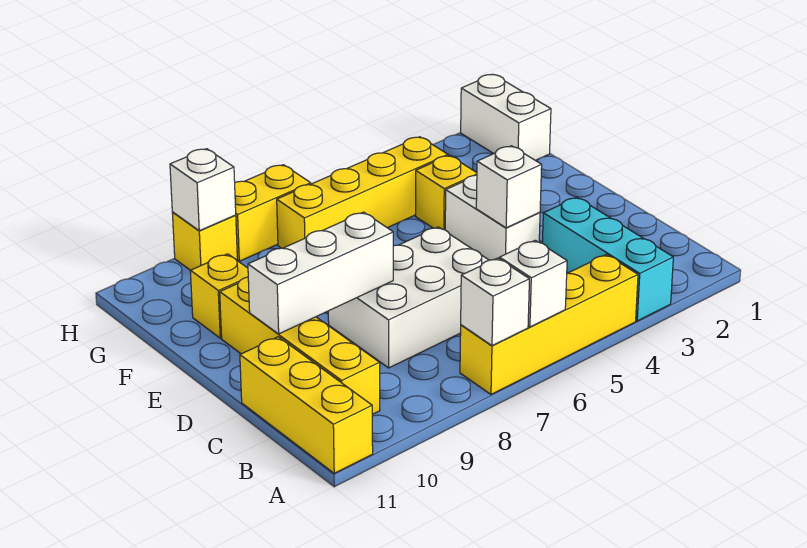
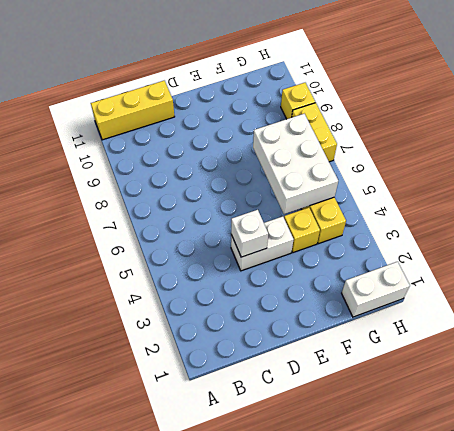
white brick F5:G7 level 2 -> white brick C6:D8 level 1
none -> cyan brick A3:C3 level 1
none -> yellow brick A4:A7 level 1
none -> yellow brick B10:E10 level 1

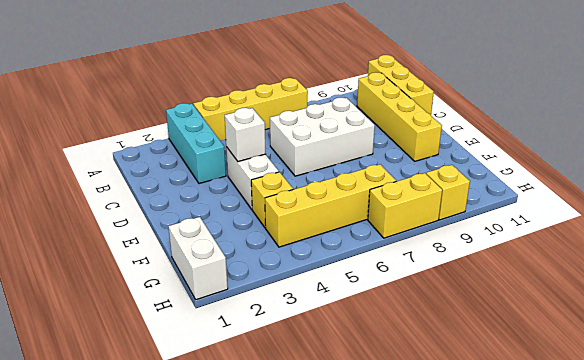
none -> yellow brick F10 level 1
none -> white brick A6 level 2
none -> white brick A7 level 2

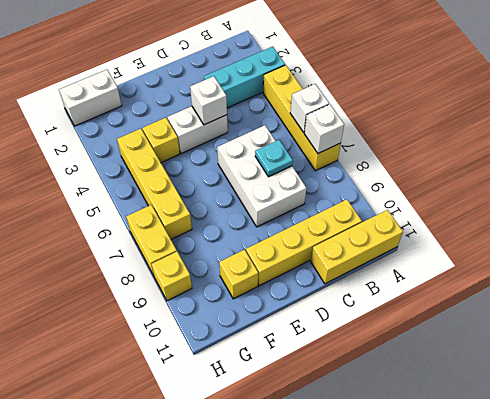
cyan plate C7 level 2 -> none
none -> white brick D8:D10 level 2
none -> white brick H9 level 2

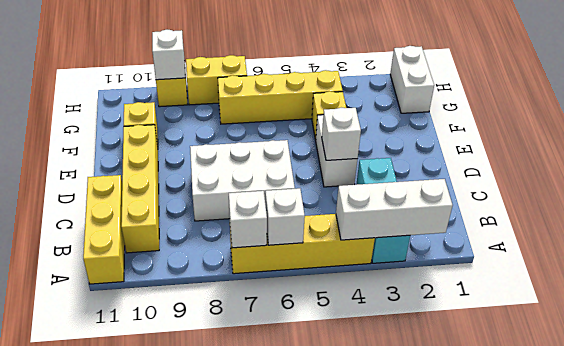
white brick A2:A4 level 2 -> white brick D8:D10 level 2

